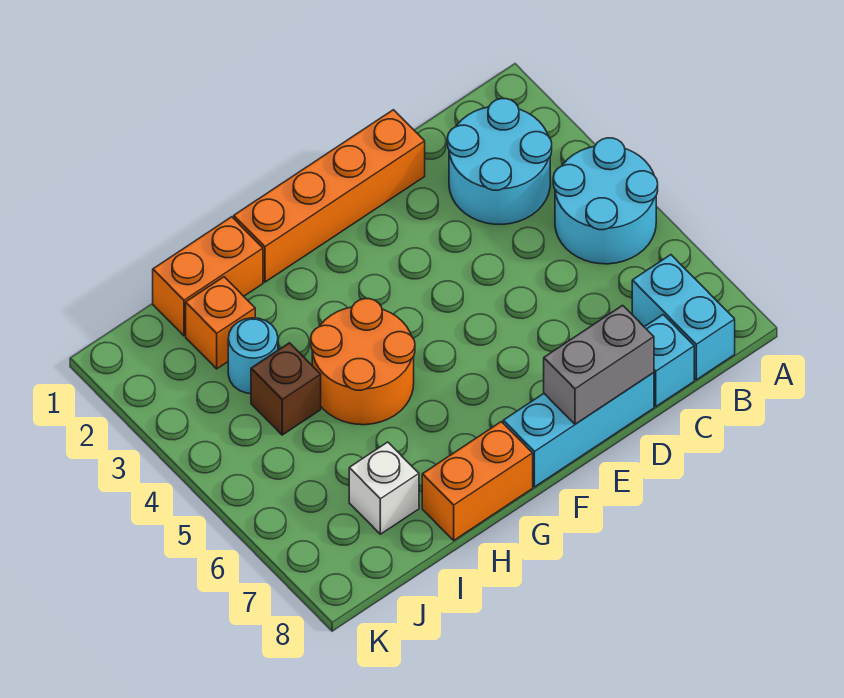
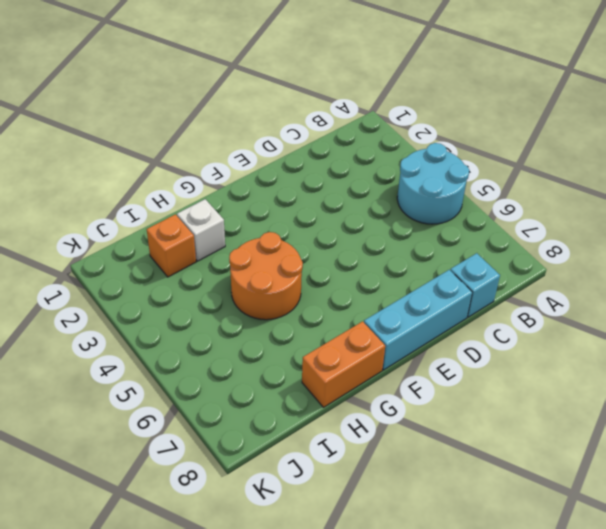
white brick H2 level 1 -> white brick I7 level 1
none -> cyan round brick B2:C3 level 1
none -> cyan brick B7:B8 level 1
none -> orange brick D1:G1 level 1

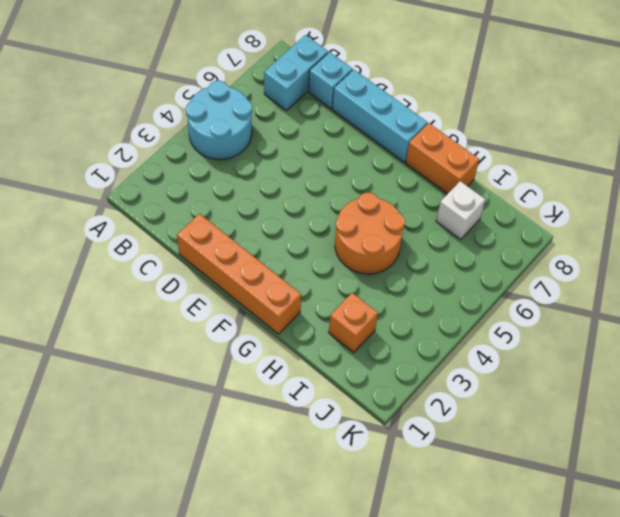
none -> cyan round brick B2:C3 level 1
none -> orange brick H1:I1 level 1
none -> cyan round brick I3 level 1

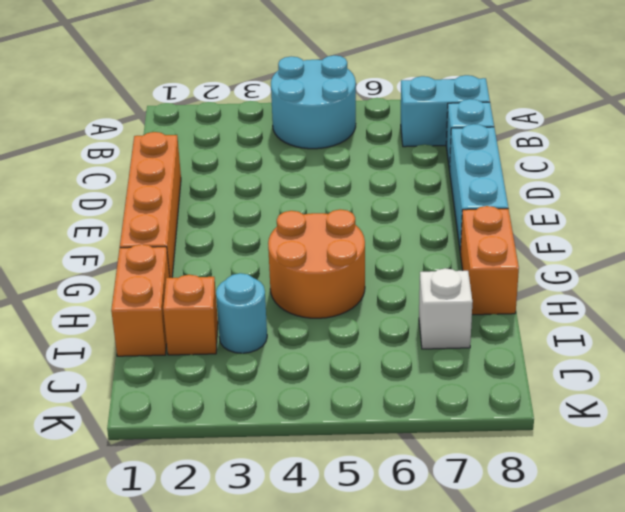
none -> cyan round brick B2:C3 level 1
none -> brown brick I4 level 1
none -> grey brick D8:E8 level 2

